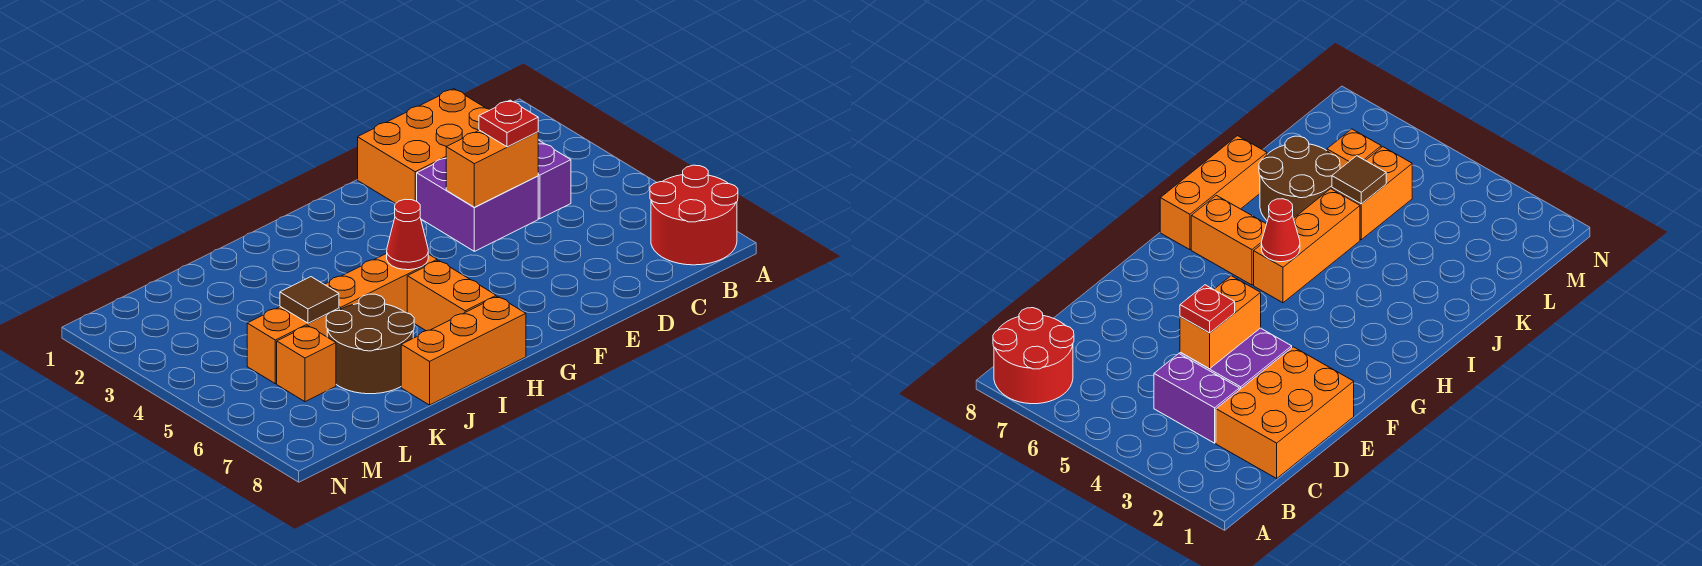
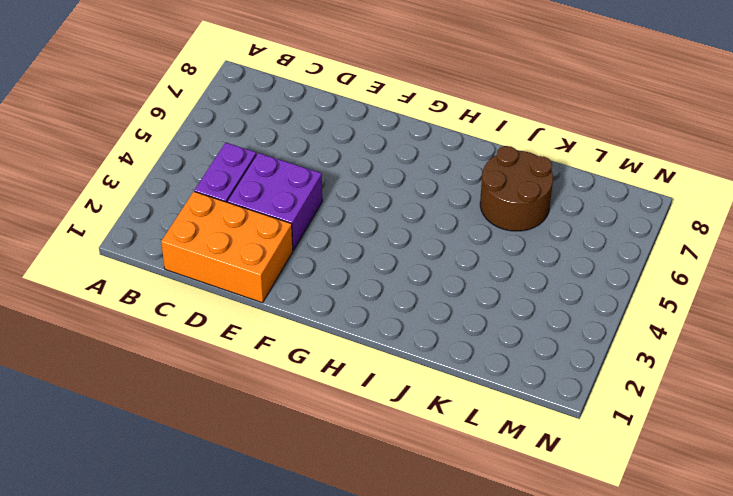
none -> red round brick A7:B8 level 1
none -> orange brick H5:J5 level 1
none -> orange brick H6:H7 level 1

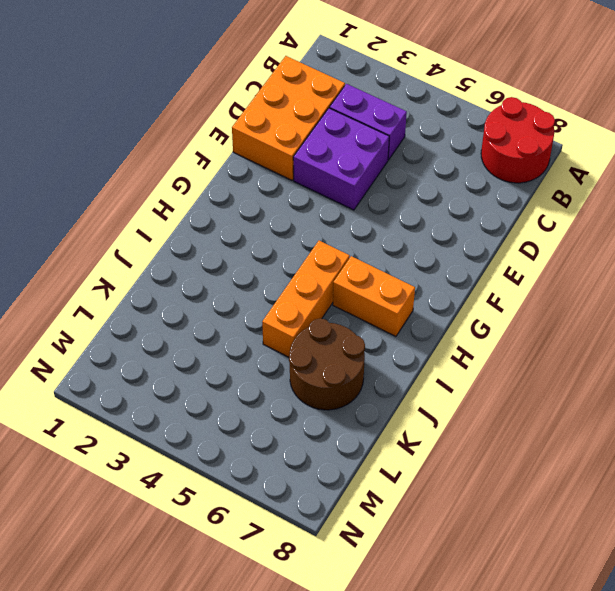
none -> orange brick H8:J8 level 1
none -> orange brick K5:L5 level 1
none -> orange brick L6 level 1

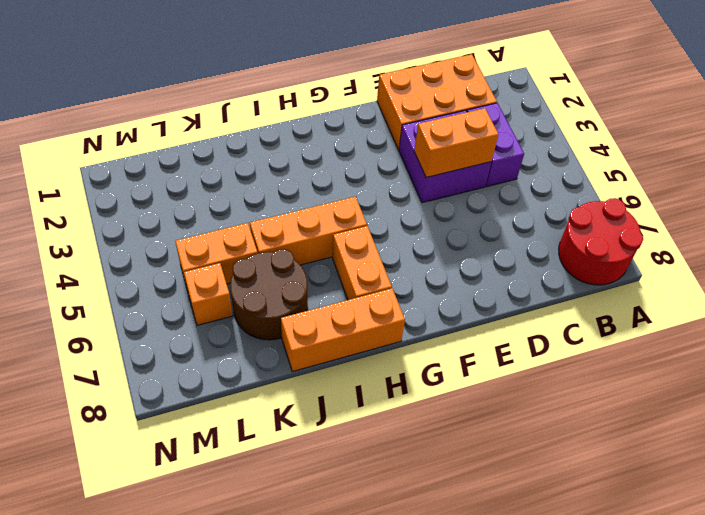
none -> red cone H5 level 2
none -> brown tile K5 level 2
none -> red plate D4 level 3

